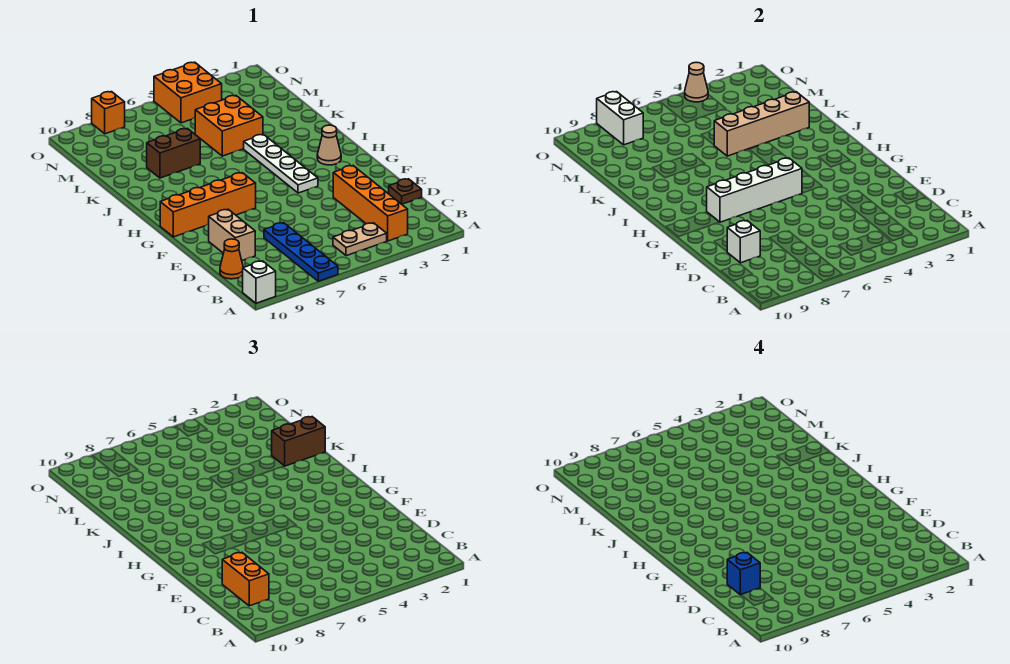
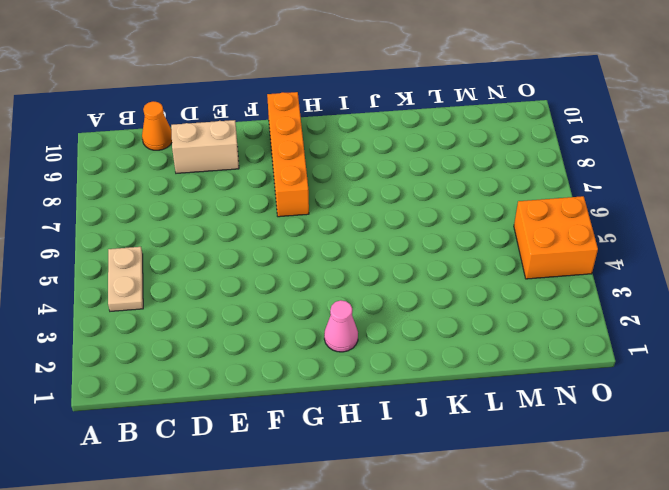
pink cone H2 level 1 -> tan cone H2 level 1
none -> blue plate A7:D7 level 1
none -> white brick A10 level 1
none -> orange brick B3:E3 level 1

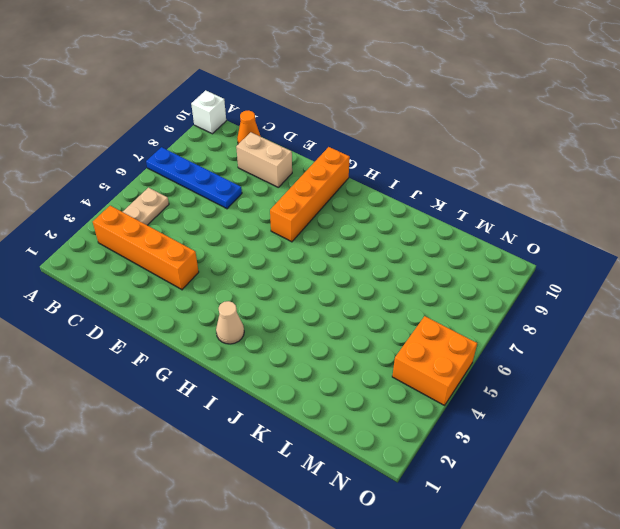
none -> brown plate D1 level 1
none -> white plate G4:J4 level 1
none -> orange brick K4:L5 level 1

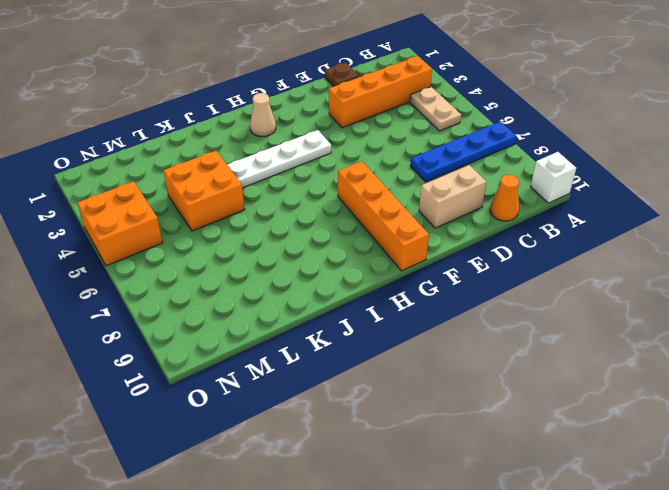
none -> brown brick K7:K8 level 1
none -> orange brick O8 level 1
none -> white brick D9 level 2

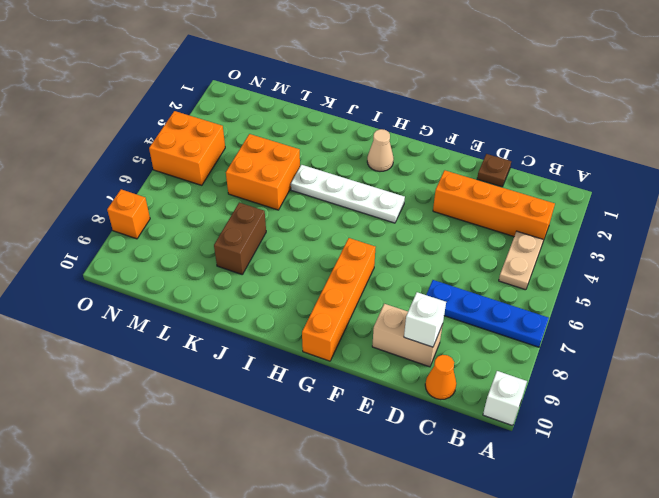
none -> white brick G5:G8 level 2
none -> tan brick K2:K5 level 2
none -> white brick N8:O8 level 2

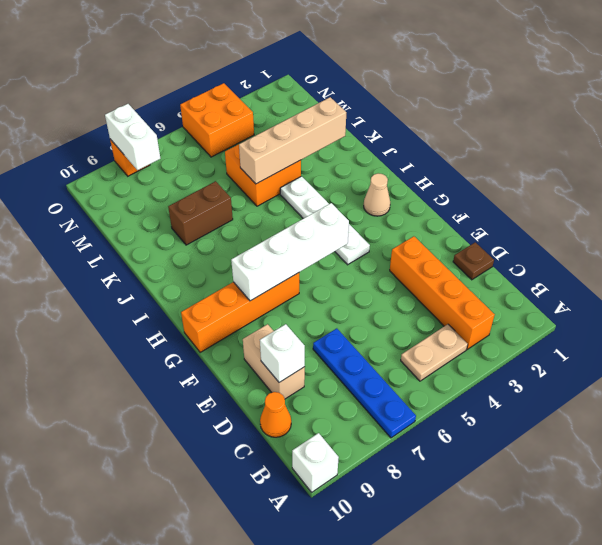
none -> tan cone O4 level 2
none -> orange brick C9:D9 level 3
none -> brown brick K1:K2 level 3

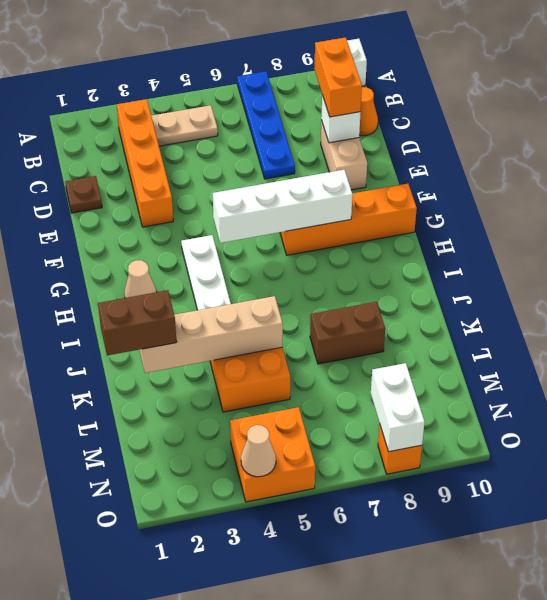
none -> blue brick D9 level 4

